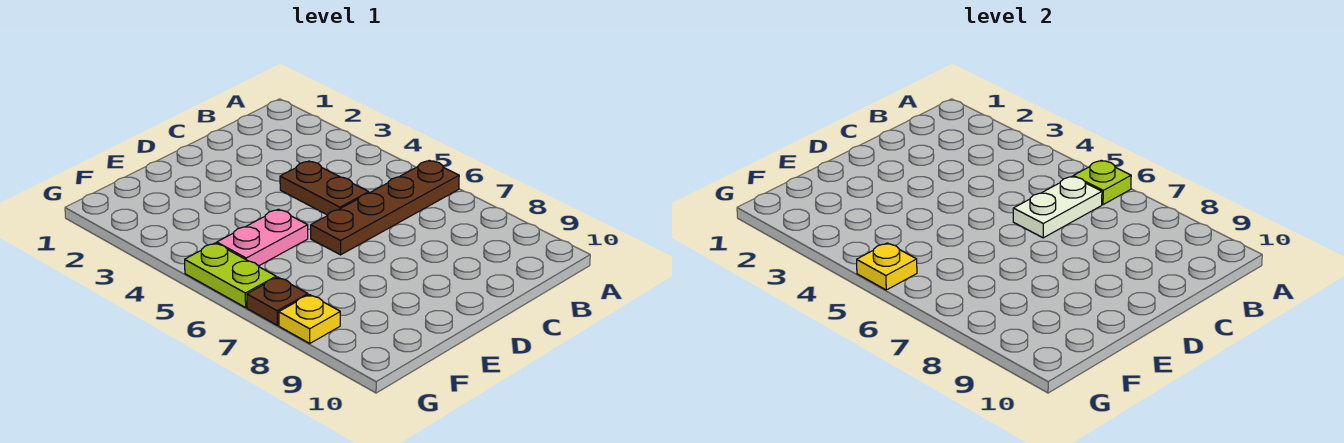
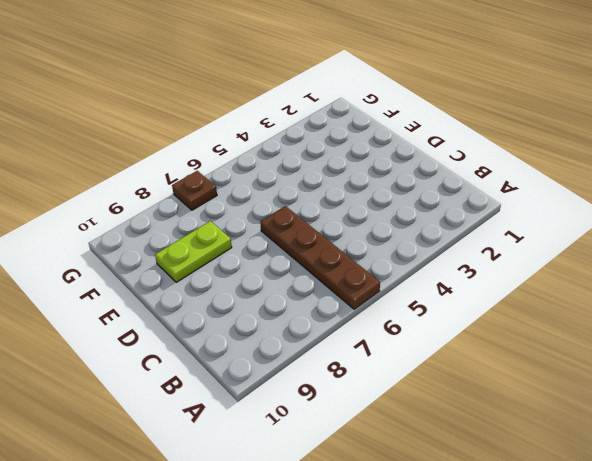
lime plate E8:E9 level 1 -> lime plate G5:G6 level 1
none -> brown plate C4:C5 level 1
none -> pink plate E5:F5 level 1

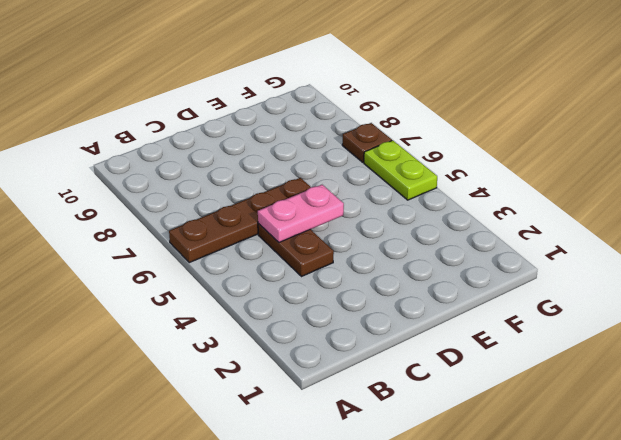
pink plate C5:D5 level 2 -> pink plate E5:F5 level 1
none -> yellow plate G8 level 1
none -> lime plate A6 level 2

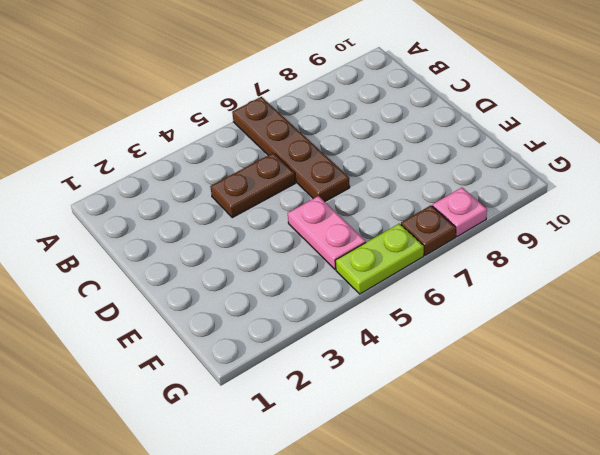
pink plate G8 level 1 -> yellow plate G8 level 1
none -> lime plate A6 level 2
none -> white plate B6:C6 level 2

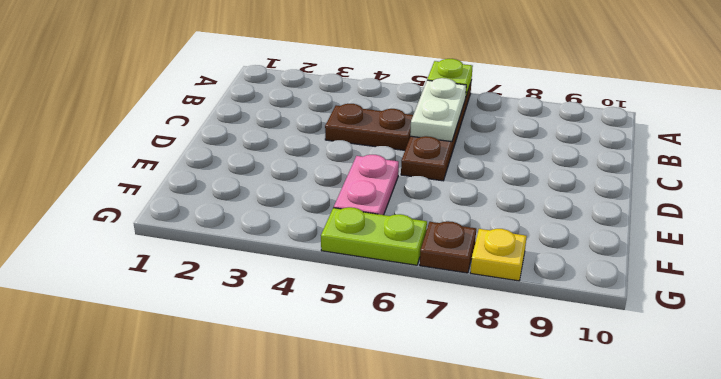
none -> yellow plate G5 level 2

